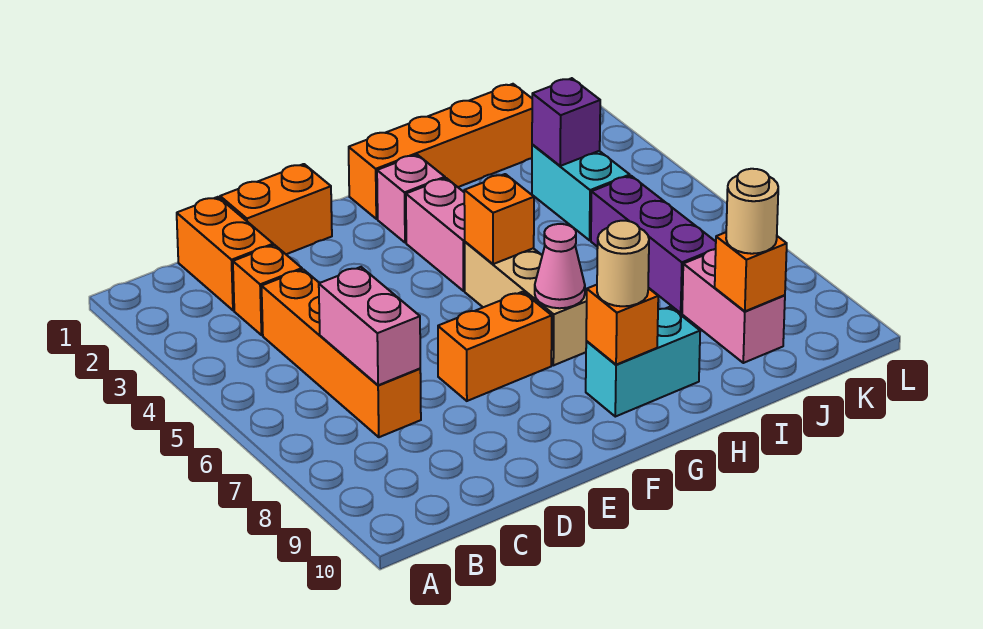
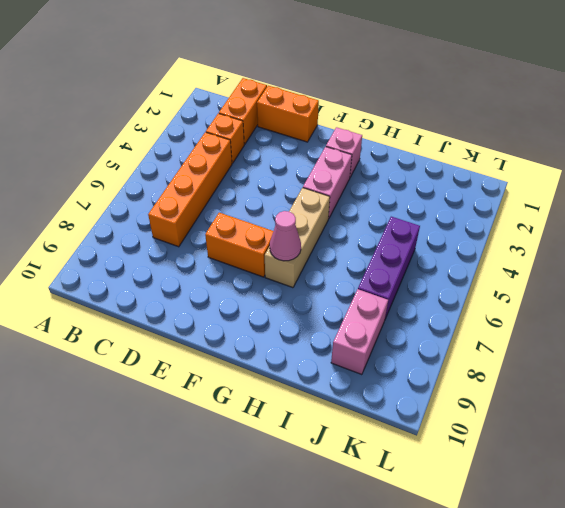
none -> orange brick G1:J1 level 1
none -> cyan brick G9:H9 level 1
none -> cyan brick J3:J4 level 1

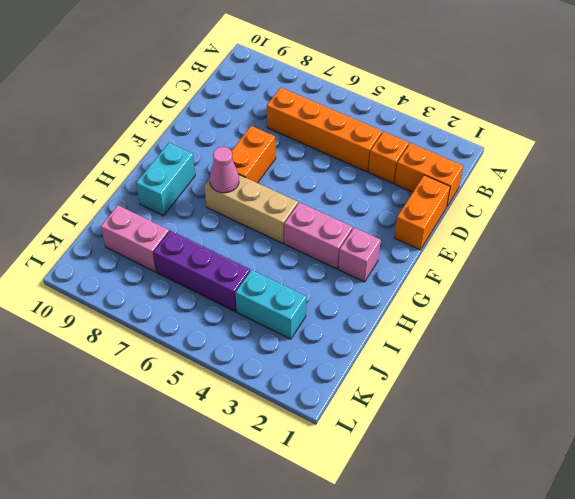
none -> orange brick G1:J1 level 1
none -> pink brick C6:C7 level 2
none -> orange brick G5 level 2

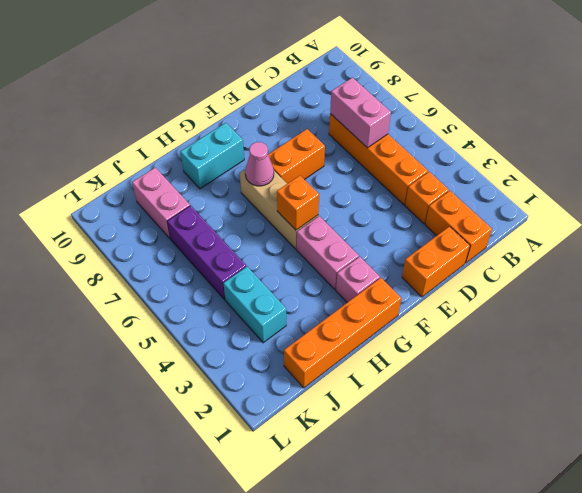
none -> orange brick G9 level 2
none -> purple brick J3 level 2
none -> orange brick J9 level 2

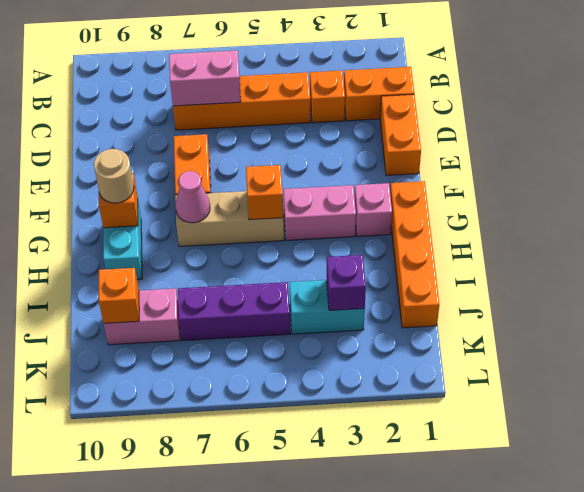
none -> tan round brick J9 level 3

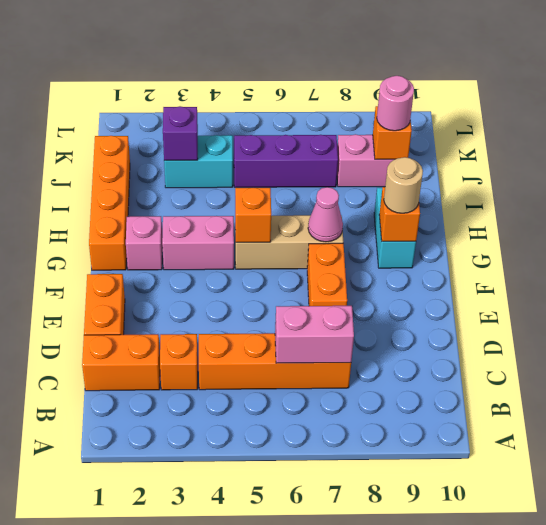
pink round brick J9 level 3 -> tan round brick J9 level 3

